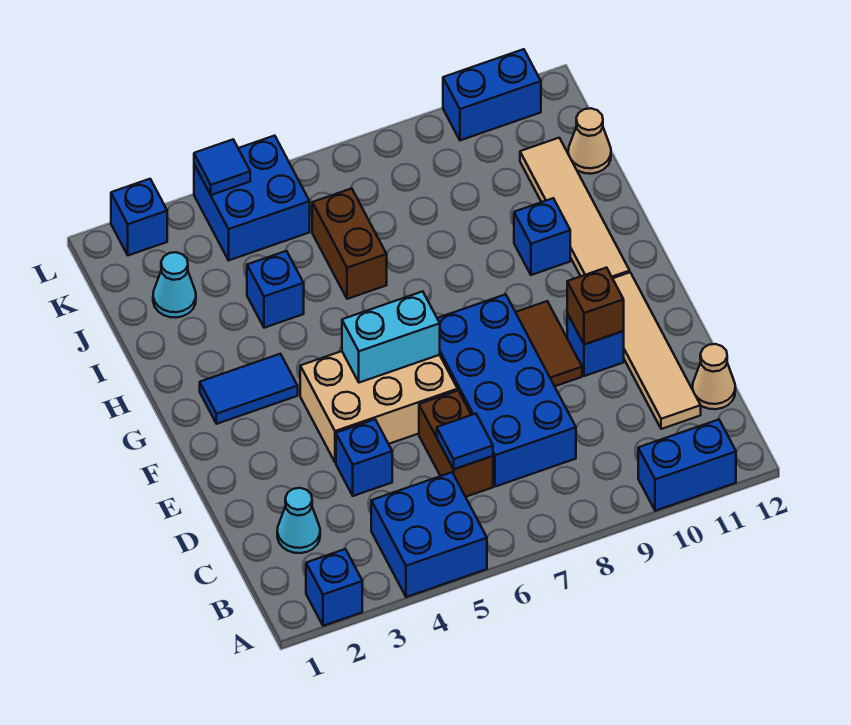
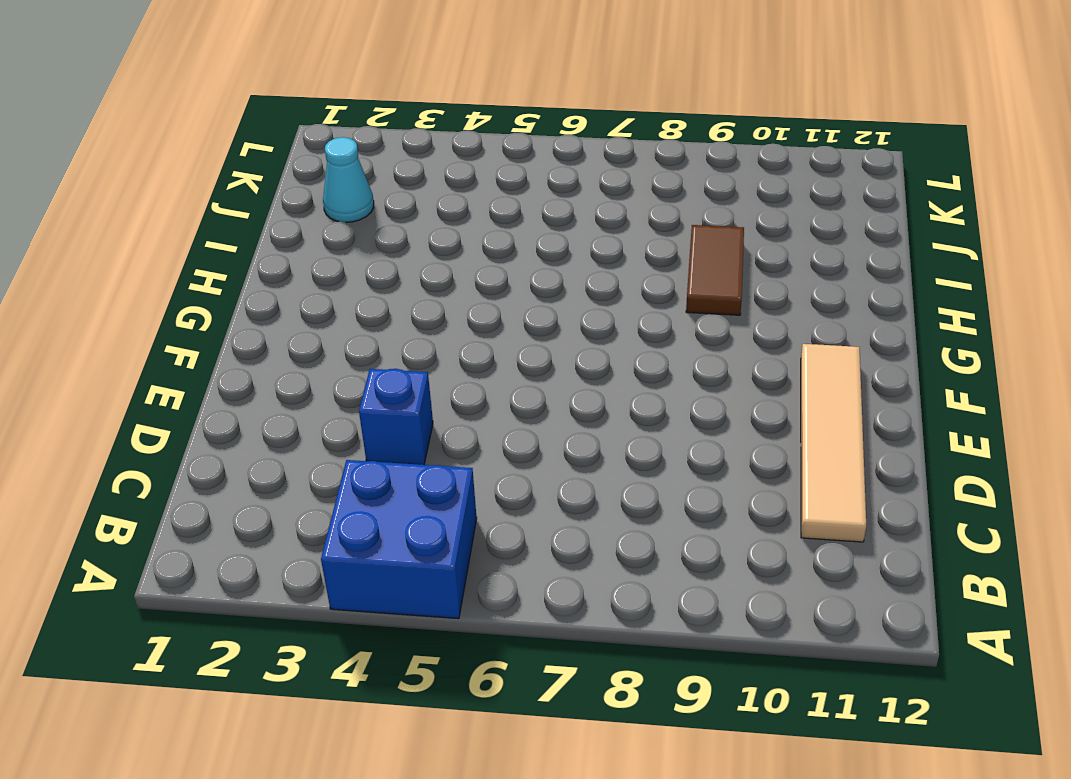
brown tile H9:I9 level 1 -> brown tile E9:F9 level 1
none -> blue brick A2 level 1
none -> blue brick A10:A11 level 1
none -> cyan cone C2 level 1

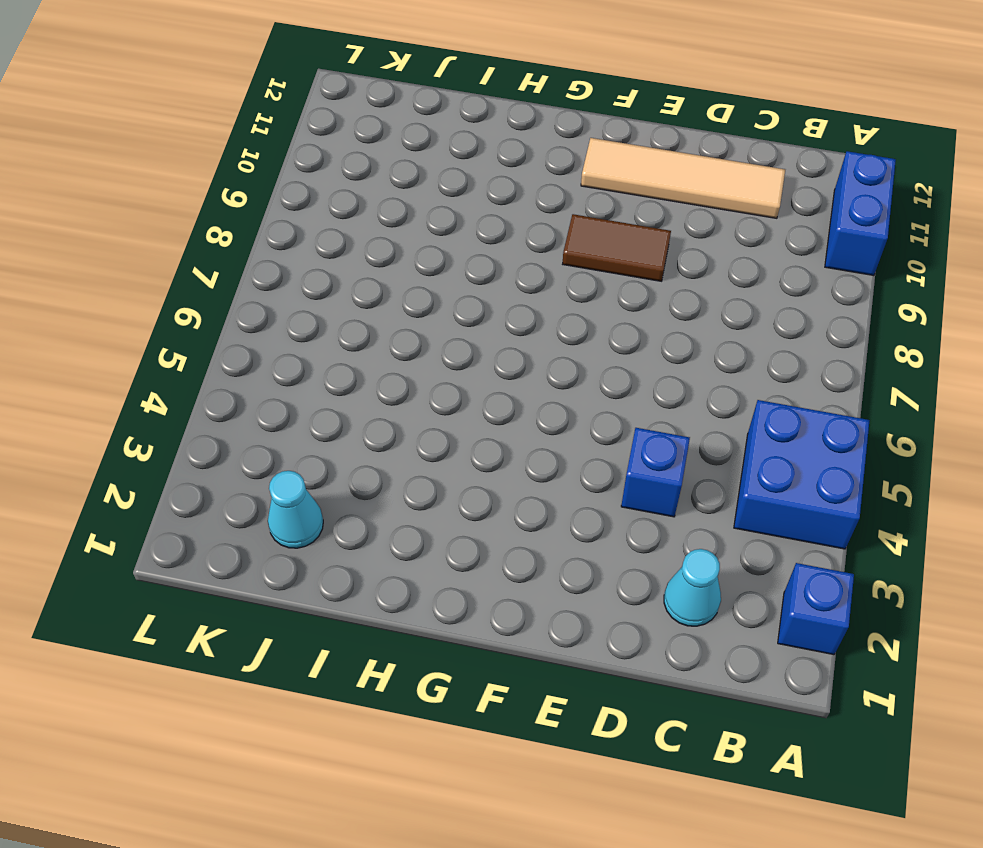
none -> brown brick C6:D6 level 1
none -> blue brick C7:F8 level 1
none -> tan cone C12 level 1

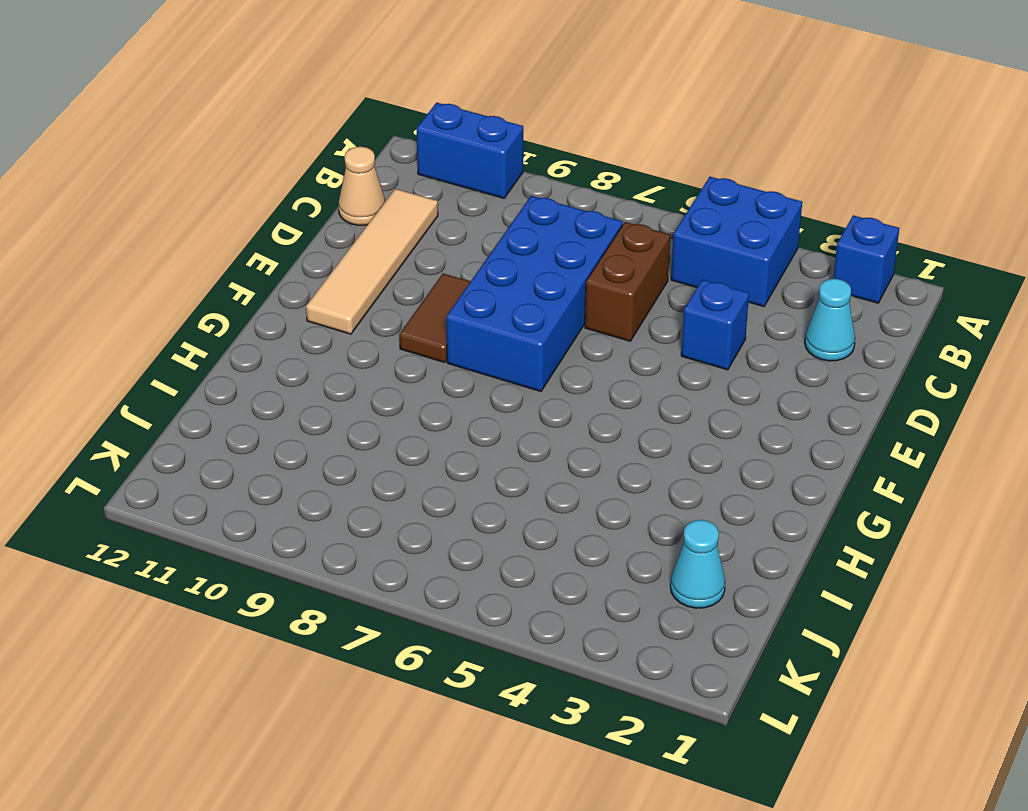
none -> tan brick E4:F6 level 1
none -> blue brick E10 level 1
none -> blue tile G2:G3 level 1

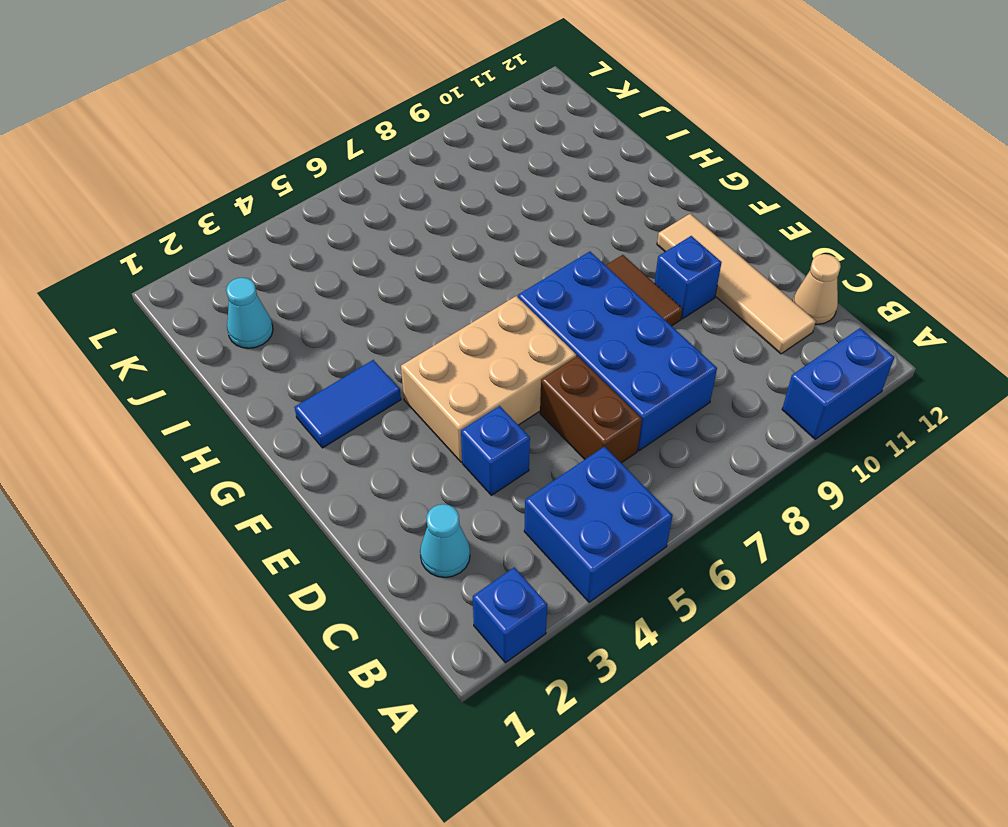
none -> tan tile G11:J11 level 1
none -> blue brick H10 level 1
none -> blue brick I4 level 1

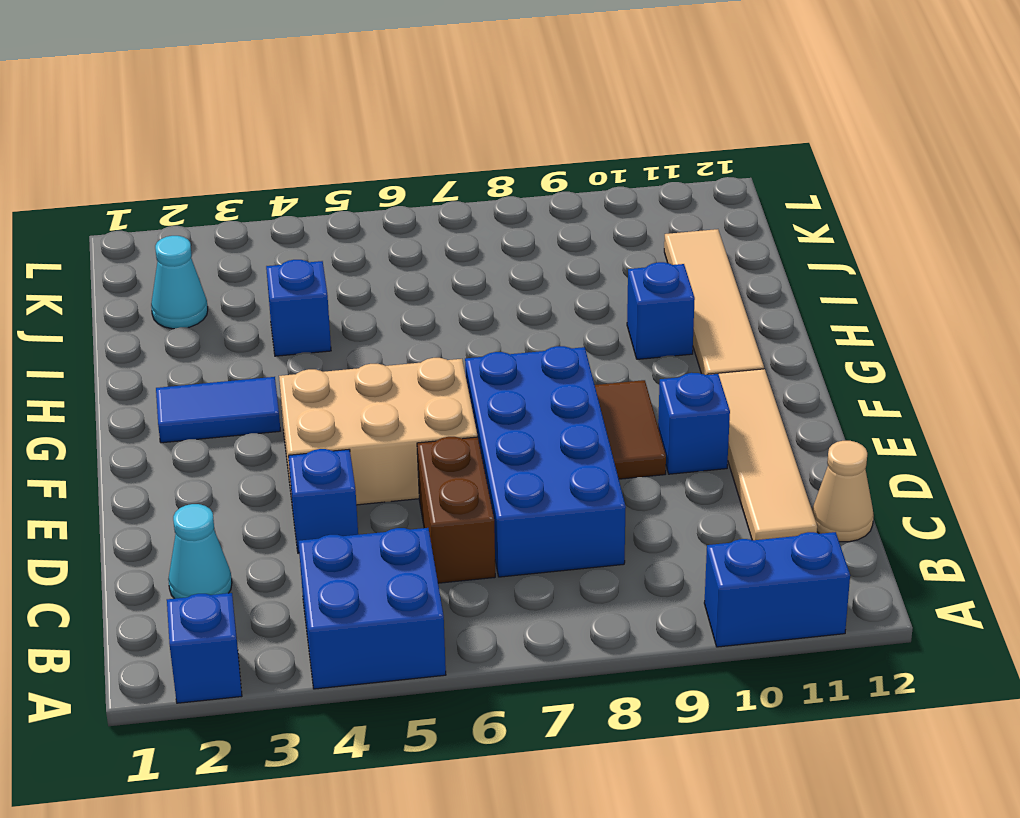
none -> brown brick I6:J6 level 1
none -> tan cone J12 level 1
none -> blue brick K4:L5 level 1

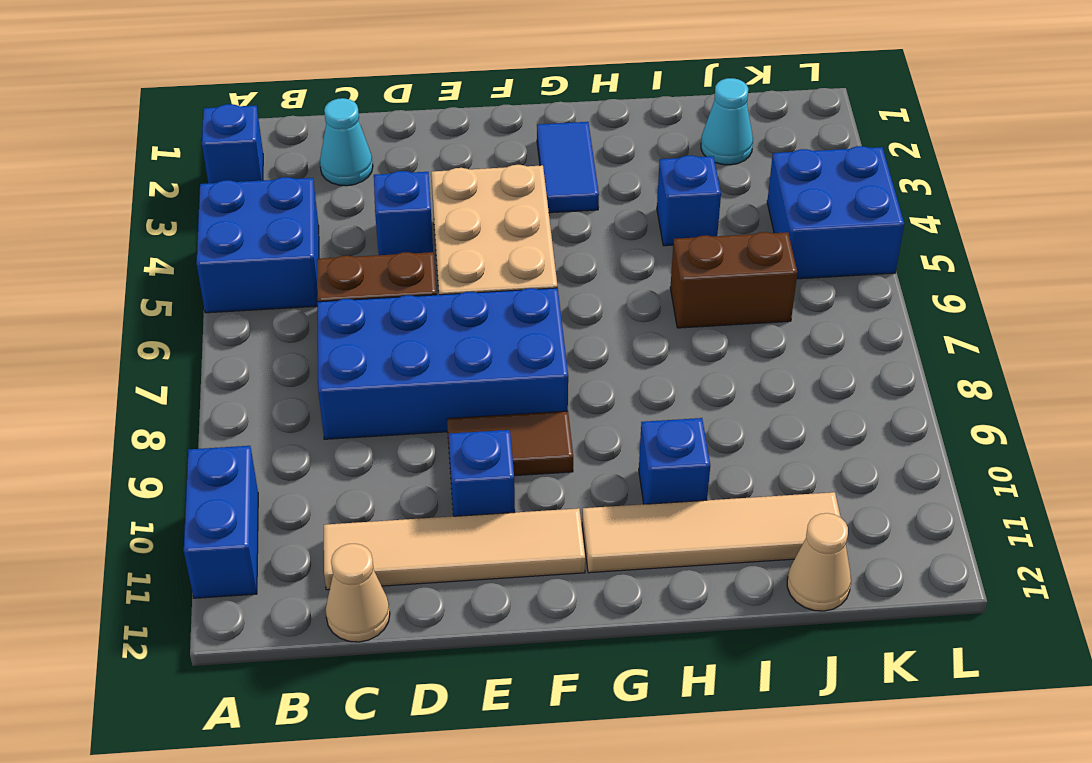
none -> blue brick L2 level 1
none -> blue brick L10:L11 level 1
none -> blue tile C6 level 2

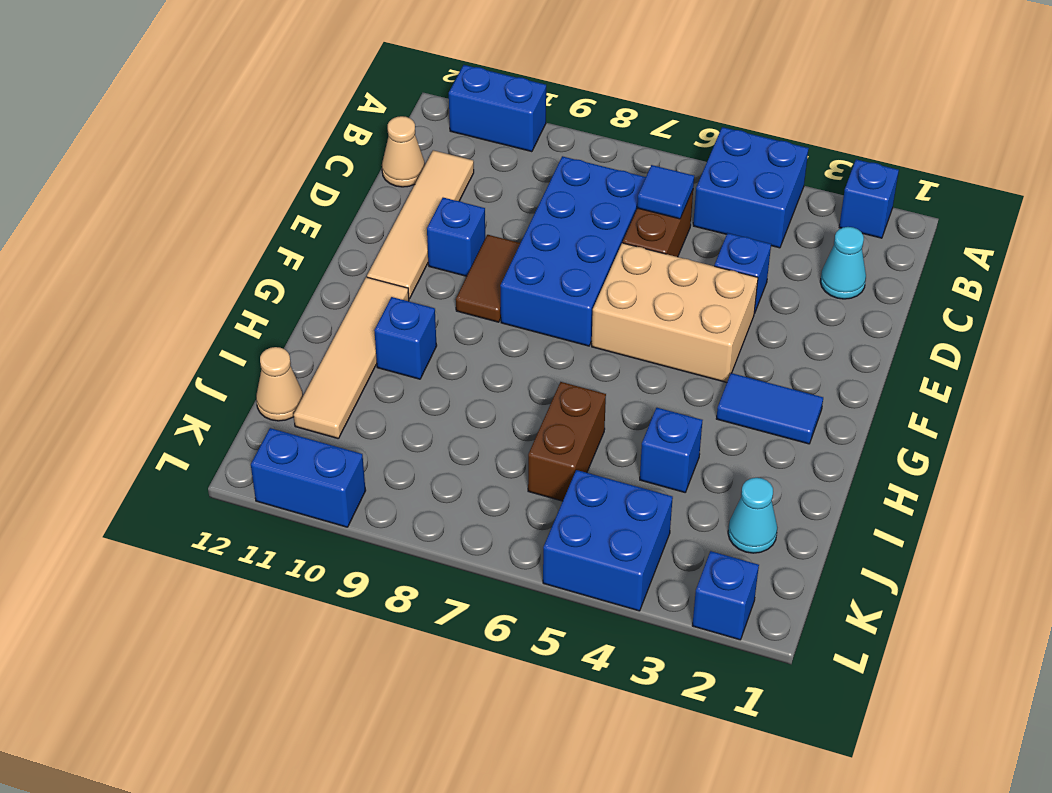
none -> brown brick E10 level 2
none -> cyan brick F5:F6 level 2
none -> blue tile L4 level 2

